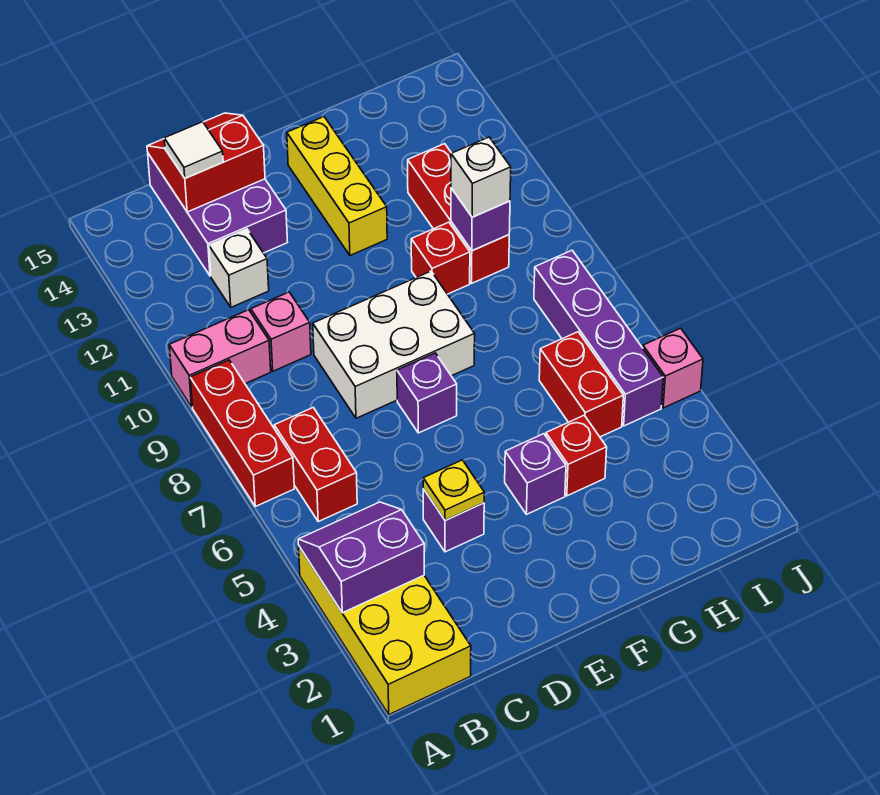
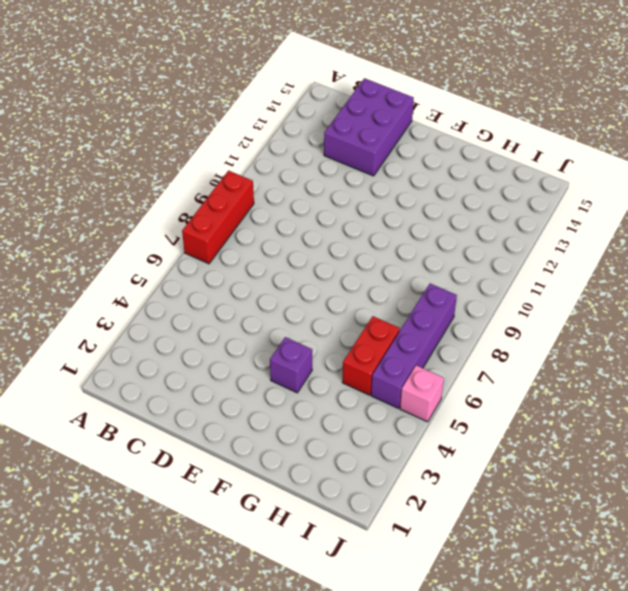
none -> yellow brick A1:B4 level 1
none -> pink brick A10:B10 level 1
none -> red brick B6:B7 level 1

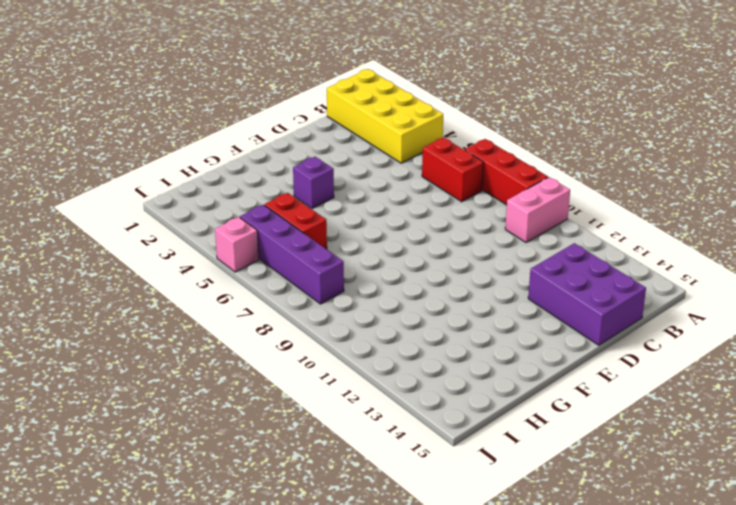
none -> pink brick C10 level 1
none -> white brick C12 level 1
none -> purple brick D4 level 1

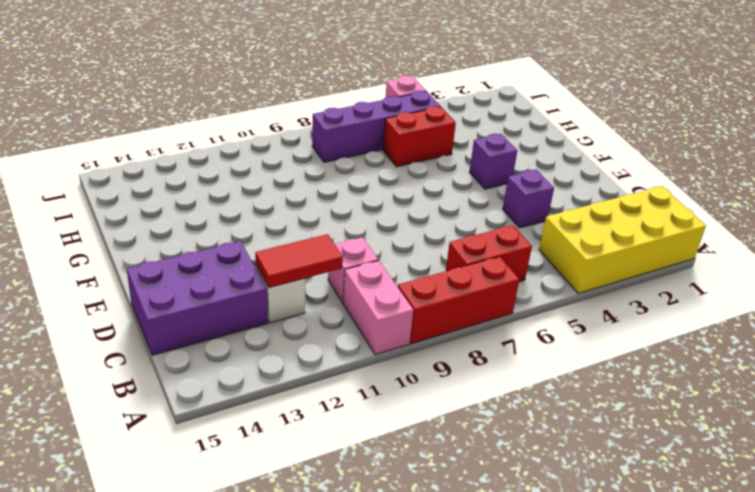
red tile C11:C12 level 2 -> none
none -> white brick D8:F9 level 1
none -> purple brick E7 level 1
none -> yellow brick F12:F14 level 1

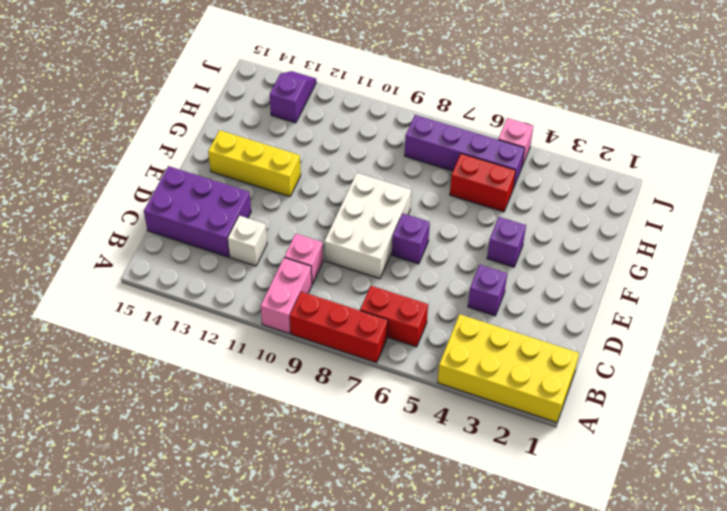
purple slope I13:J13 level 1 top I -> none
none -> red brick G4 level 1
none -> red brick G10 level 1
none -> red brick H10:H12 level 1

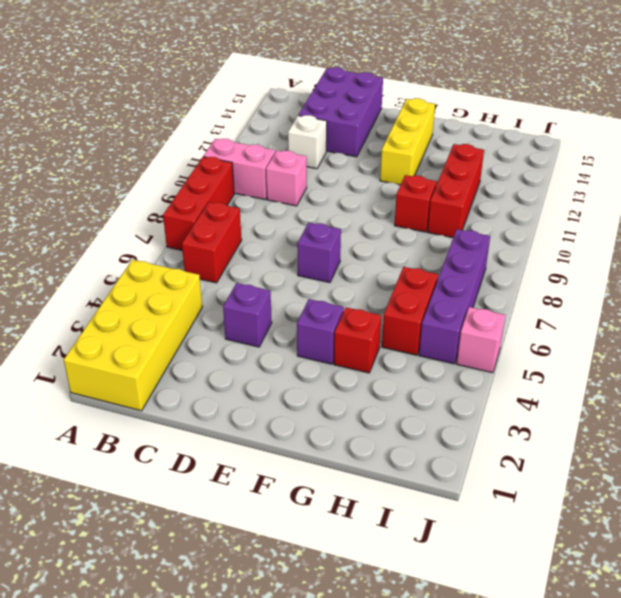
none -> white brick D8:F9 level 1
none -> purple slope A3:B4 level 2 top 3
none -> red slope C14:D15 level 2 top 14

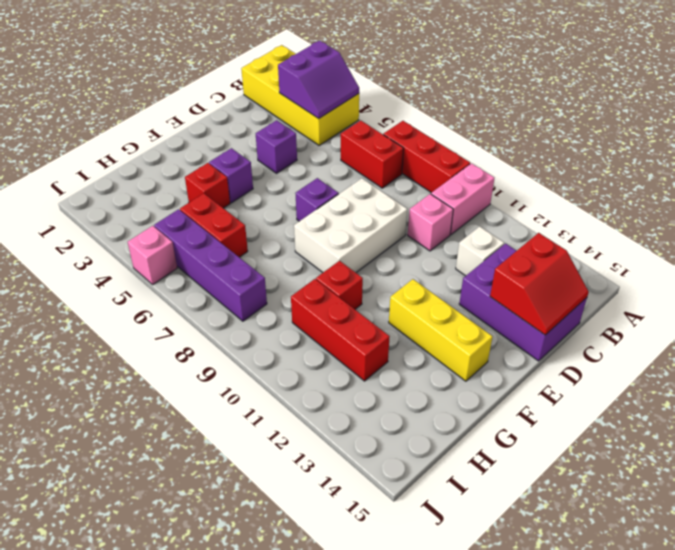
none -> yellow plate D4 level 2
none -> purple brick H10 level 2
none -> white tile C14 level 3

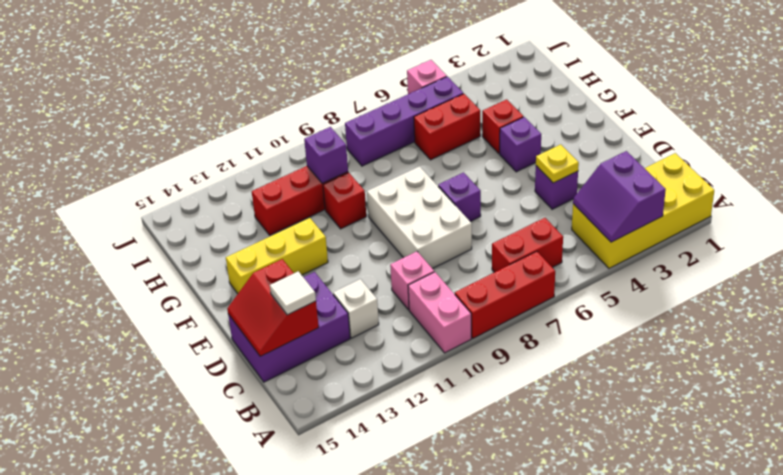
none -> white brick H10 level 3

